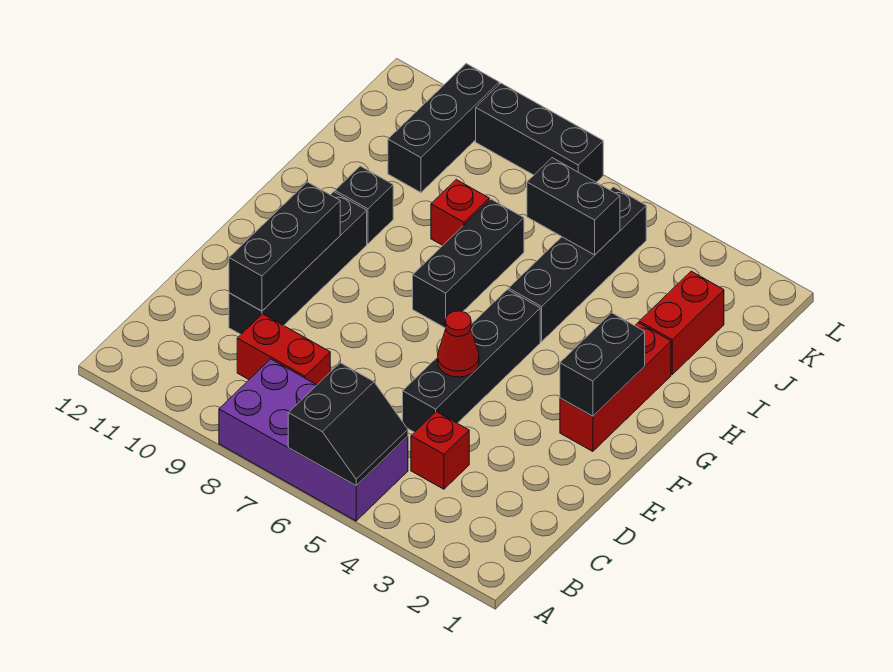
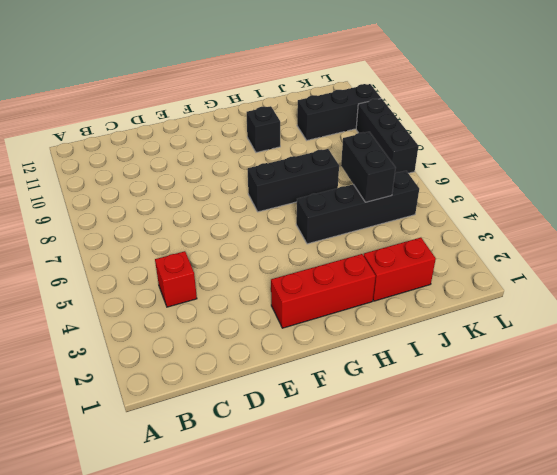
none -> purple brick A5:B8 level 1
none -> red brick C8:C9 level 1
none -> black brick D5:G5 level 1

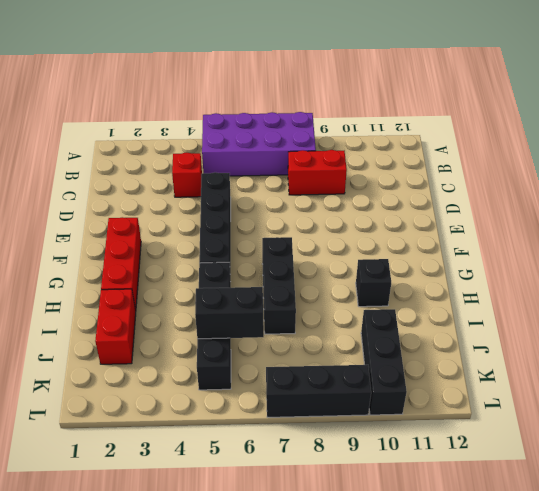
none -> black brick D10:G10 level 1
none -> red brick I8 level 1
none -> black slope A5:B6 level 2 top 6

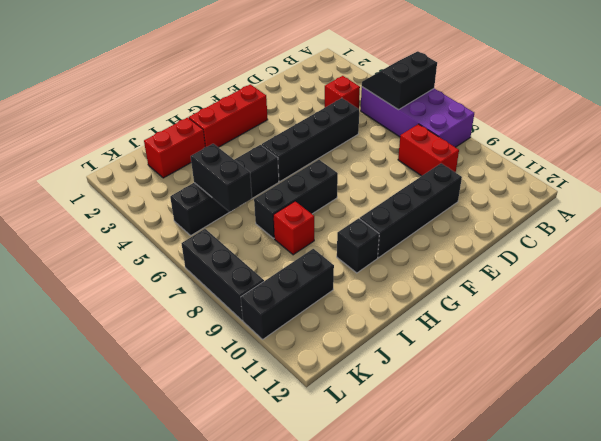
none -> black brick D10:F10 level 2
none -> red cone E5 level 2
none -> black brick F2:G2 level 2

